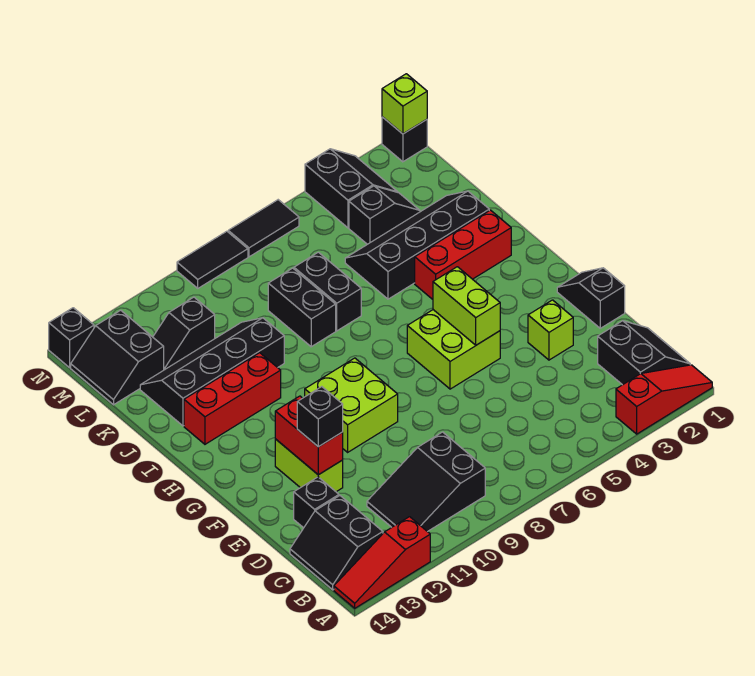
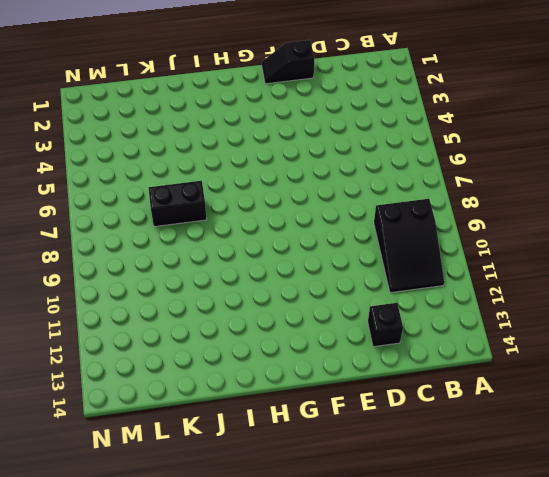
none -> red slope A1:A3 level 1 top 3
none -> red slope A12:A14 level 1 top 12
none -> black slope B1:C2 level 1 top 2

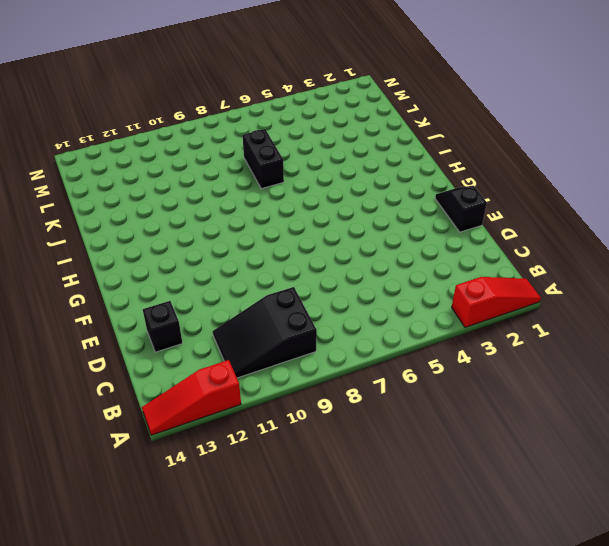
none -> black slope B1:C2 level 1 top 2
none -> black slope B13:C14 level 1 top 13
none -> lime brick E3 level 1

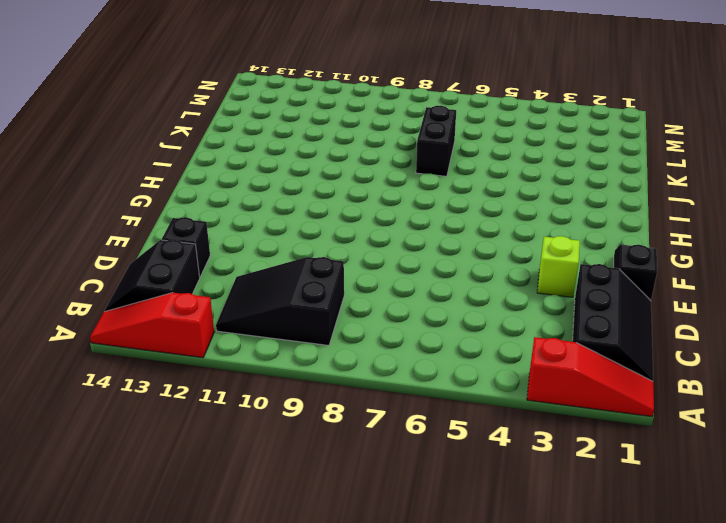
black slope B1:D2 level 1 top 2 -> black slope B1:C2 level 1 top 2
none -> lime brick E12:F12 level 1
none -> lime brick F5:G6 level 1
none -> lime brick F9:G10 level 1

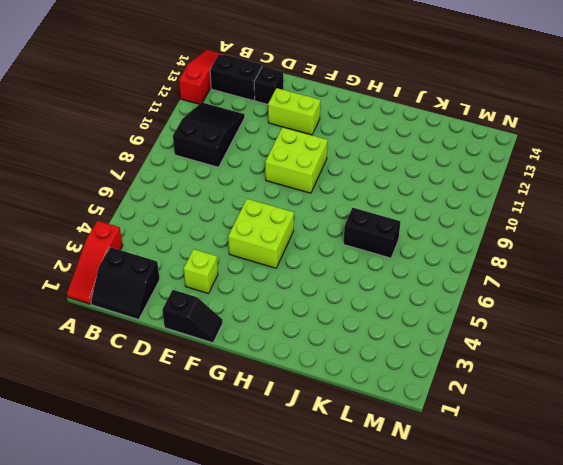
none -> red brick I2:I4 level 1
none -> red brick I11:I13 level 1
none -> black slope J2:K5 level 1 top J

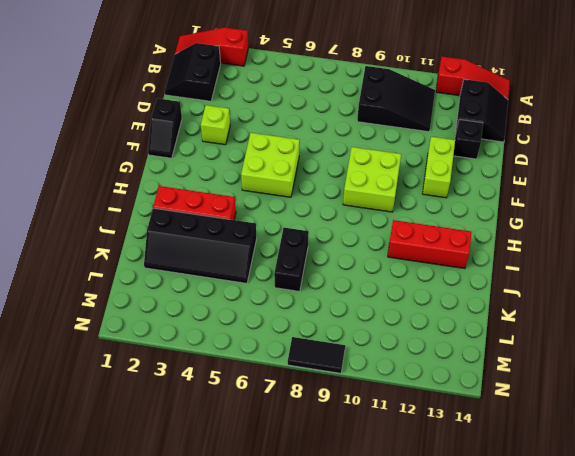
none -> black brick J8:K8 level 1
none -> black slope J10:K13 level 1 top J
none -> black slope L3:L4 level 1 top 4

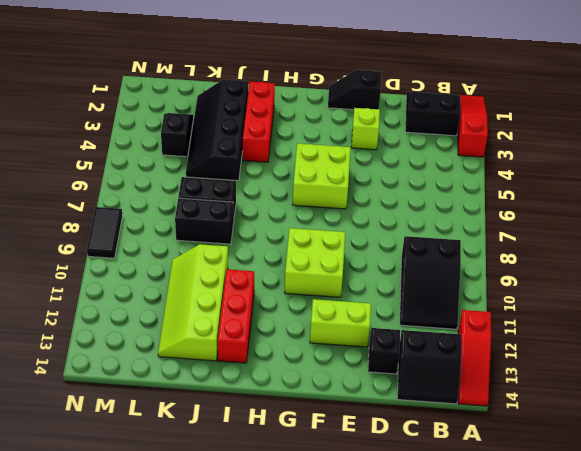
lime slope J10:K13 level 1 top J -> black slope J10:K13 level 1 top J
none -> black slope L11:L12 level 1 top 11
none -> black slope L13:M14 level 1 top 13
none -> black slope M3:N4 level 1 top 4

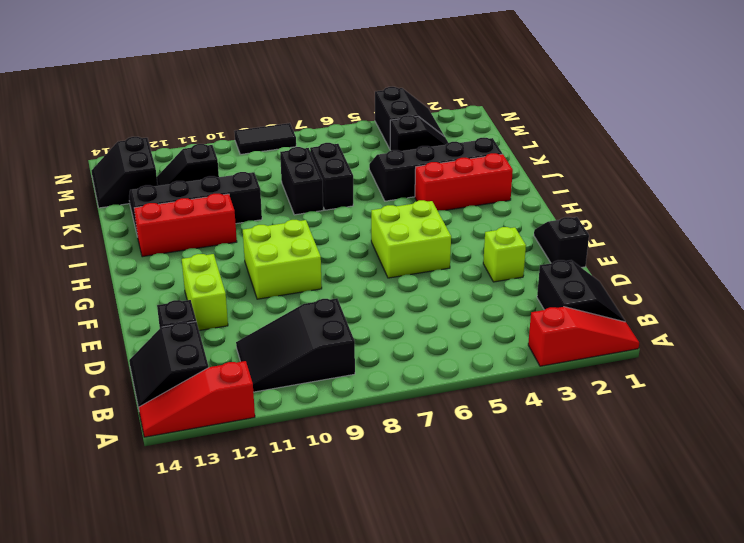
none -> black brick N1 level 1
none -> black tile N6:N7 level 1
none -> black brick N14 level 1

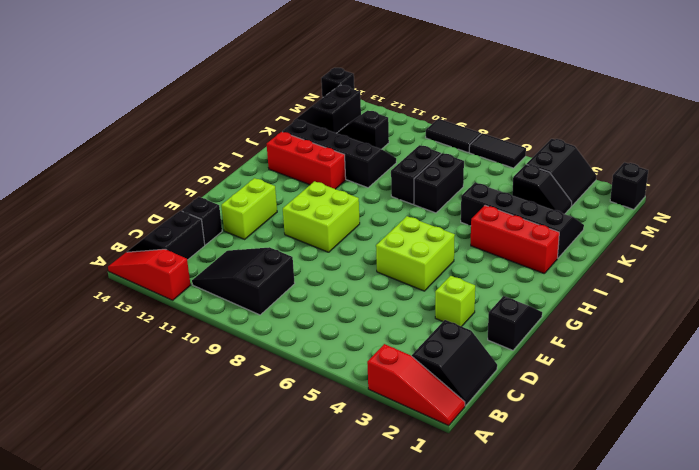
none -> red brick E12:F12 level 2
none -> lime brick F5:G5 level 2
none -> lime brick N1 level 2

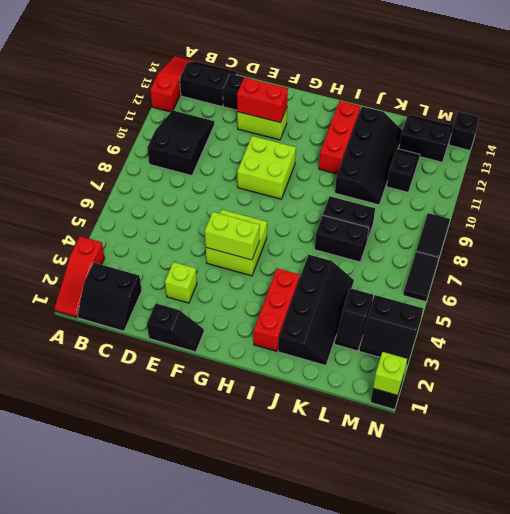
none -> black brick E12 level 3

